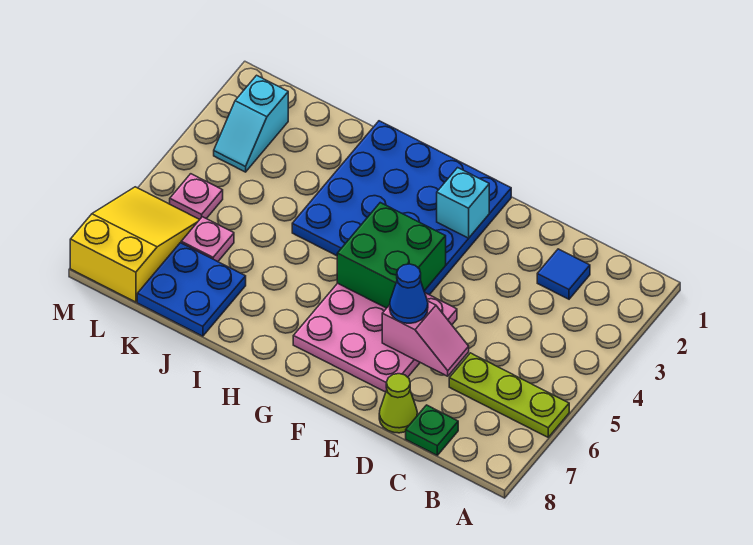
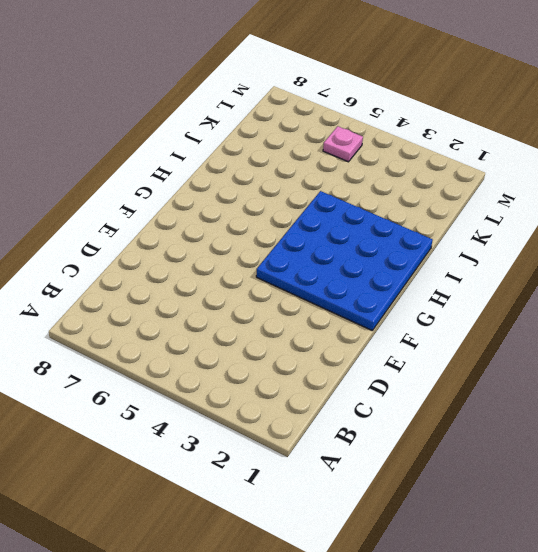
none -> lime plate A6:C6 level 1
none -> blue tile C2 level 1
none -> green plate C8 level 1

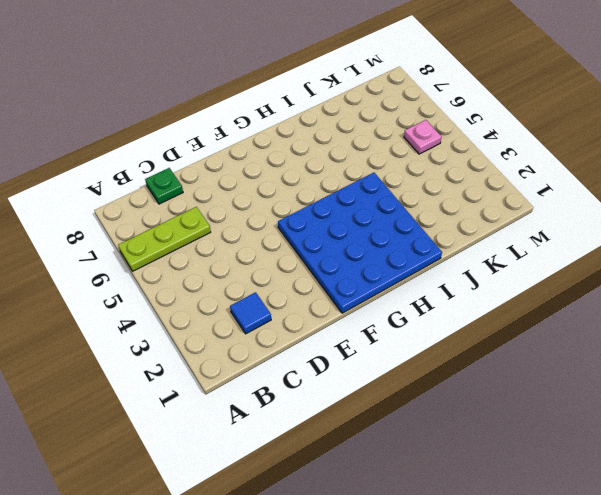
none -> lime cone D8 level 1
none -> pink plate E5:G7 level 1
none -> blue plate J7:K8 level 1

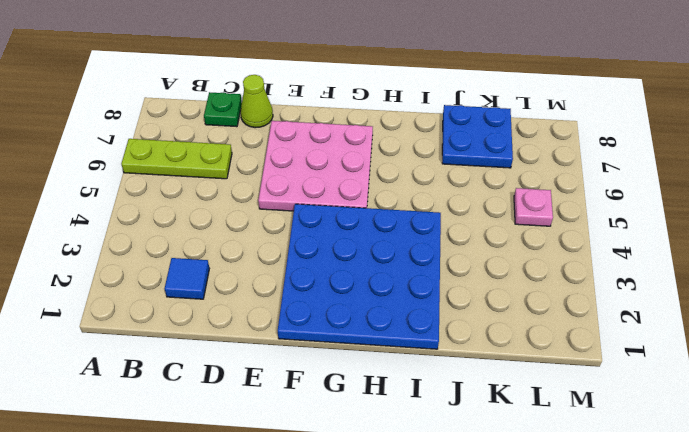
none -> pink plate K6 level 1
none -> cyan slope L2:L3 level 1 top 2
none -> yellow slope L6:M8 level 1 top 8

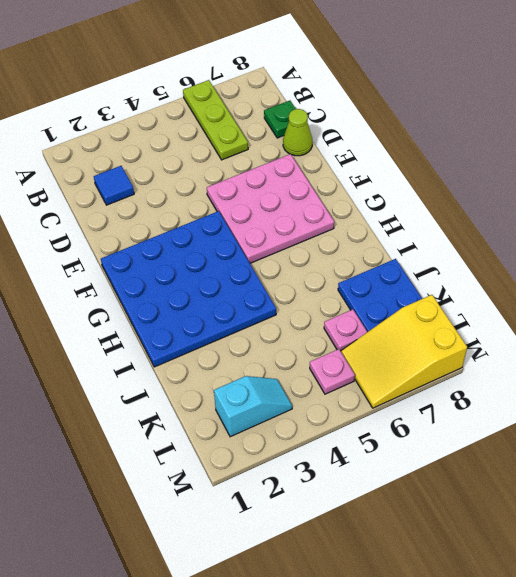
none -> pink slope D6:E6 level 2 top E
none -> cyan brick F2 level 2
none -> green brick F4:G5 level 2

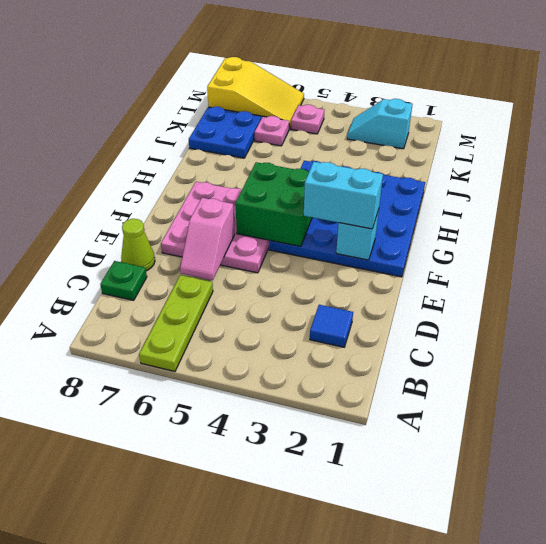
cyan brick F2:F3 level 3 -> none
none -> blue cone E6 level 3

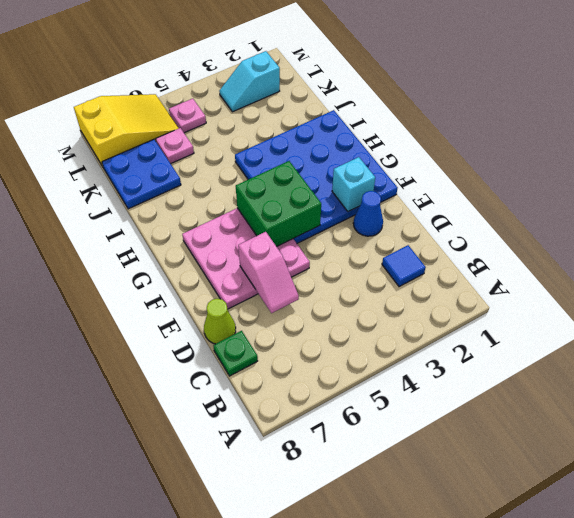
blue cone E2 level 1 -> blue cone E6 level 3
none -> lime plate A6:C6 level 1

